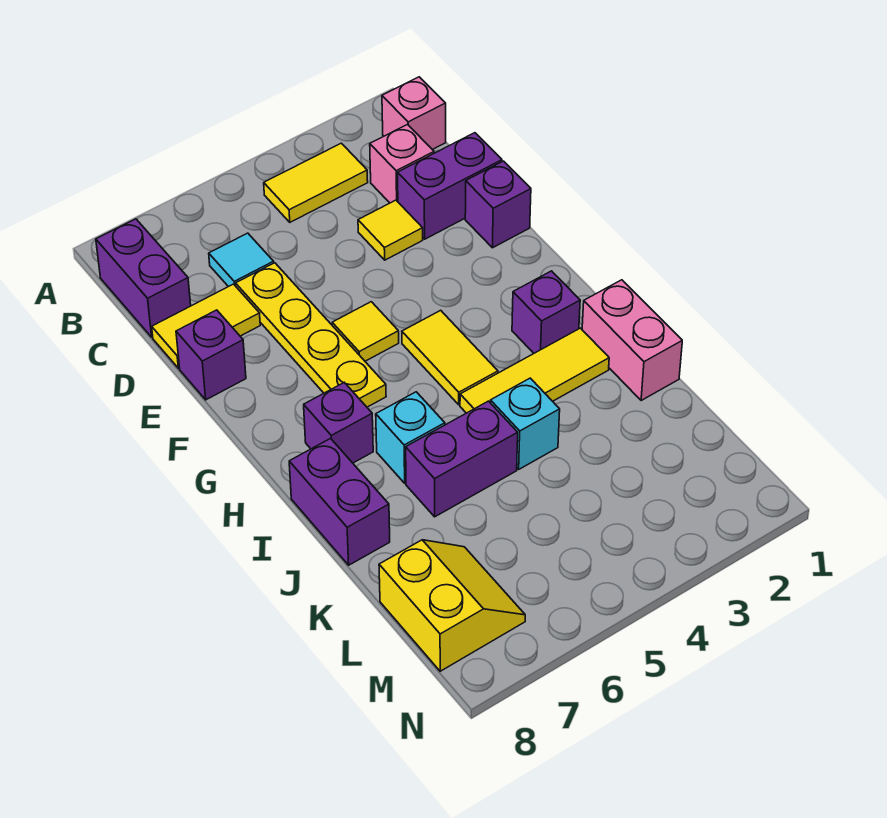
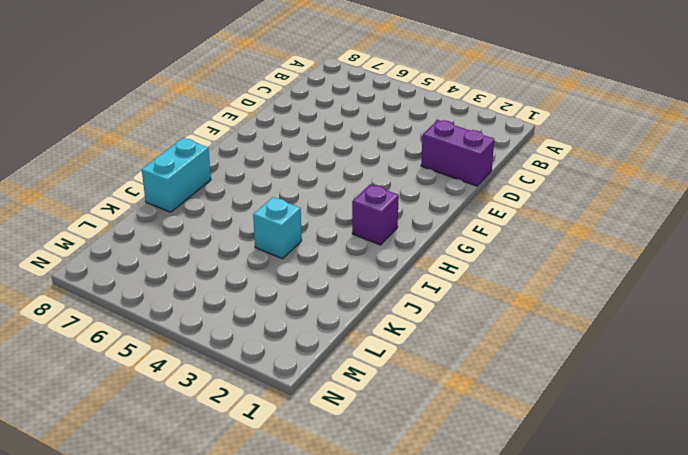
cyan brick I8:J8 level 1 -> purple brick I8:J8 level 1
none -> pink brick B1 level 1
none -> yellow tile B3:B4 level 1
none -> purple brick B8:C8 level 1

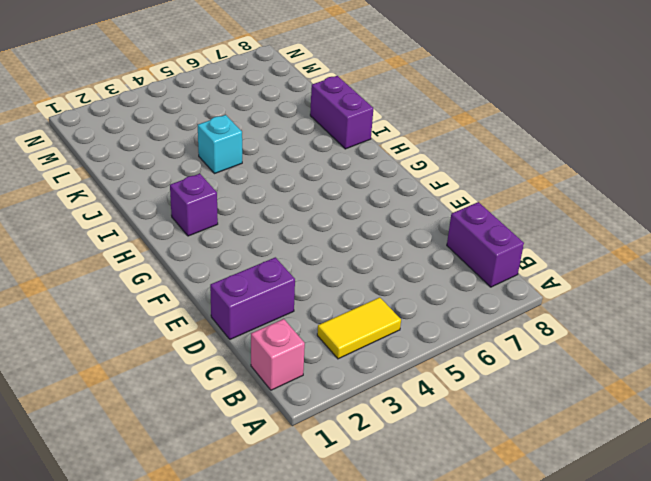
none -> pink brick C2 level 1
none -> cyan tile C6 level 1
none -> yellow tile D3 level 1

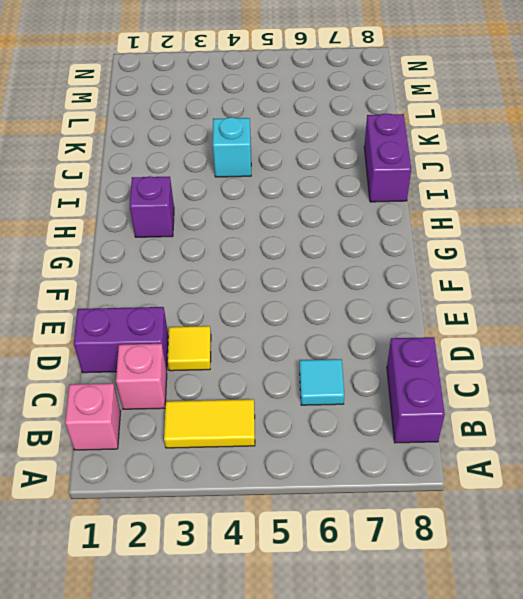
none -> yellow plate D6:G6 level 1
none -> yellow tile D7:D8 level 1
none -> purple brick E1 level 1

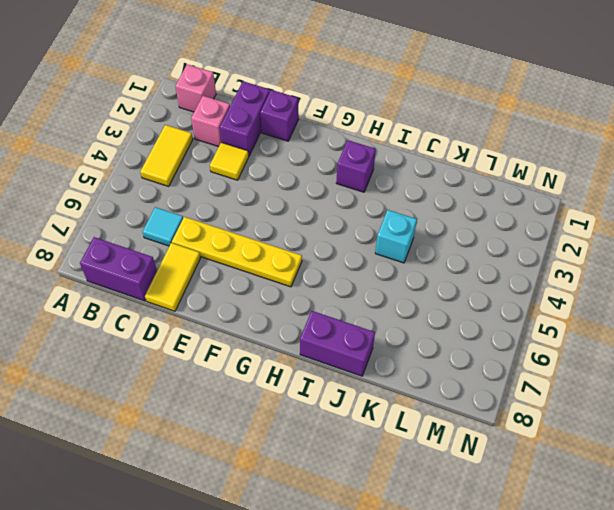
none -> purple brick E8 level 1
none -> yellow tile F5 level 1
none -> yellow tile G4:H4 level 1

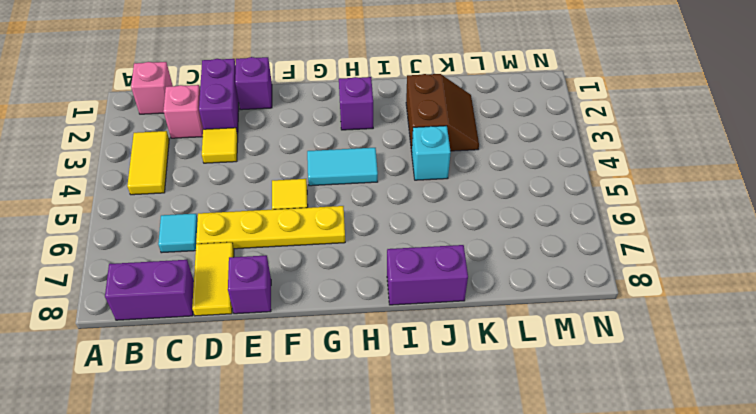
cyan tile G4:H4 level 1 -> yellow tile G4:H4 level 1
brown slope J2:K3 level 1 top J -> none
none -> purple brick H7 level 1
none -> pink brick I1:J1 level 1
none -> yellow tile I2:I4 level 1

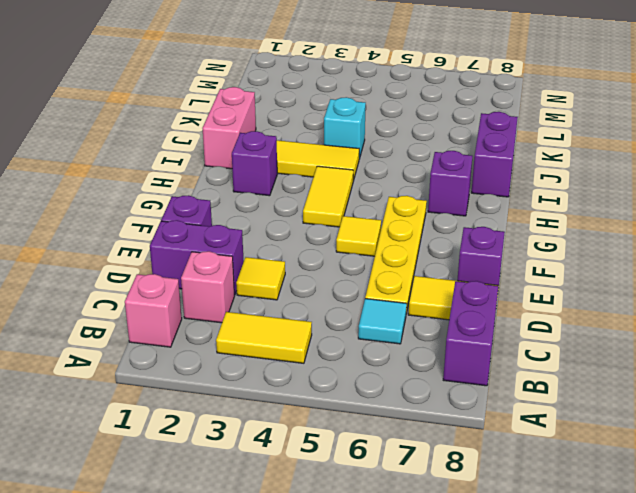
none -> cyan brick I6 level 1
none -> purple brick J5:J6 level 1
none -> yellow slope L7:M8 level 1 top 8

